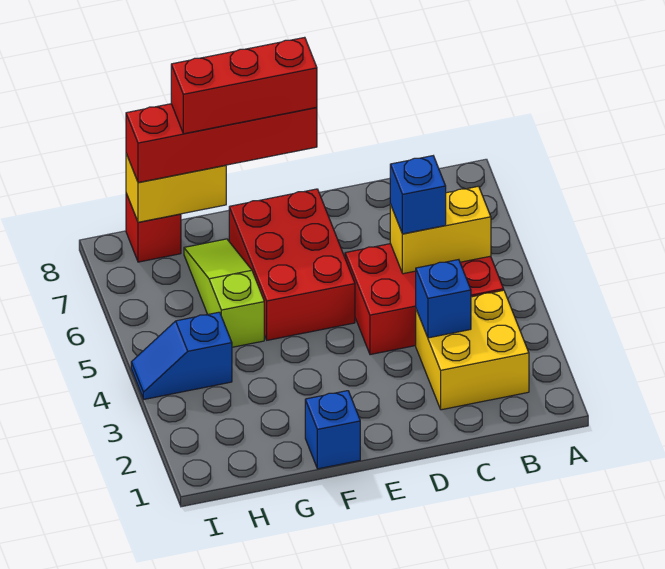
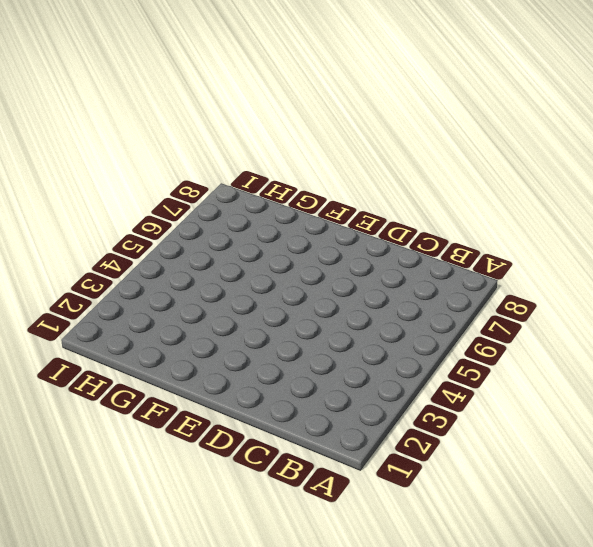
none -> yellow brick B2:C3 level 1
none -> red brick B4:D5 level 1
none -> red brick E5:F7 level 1

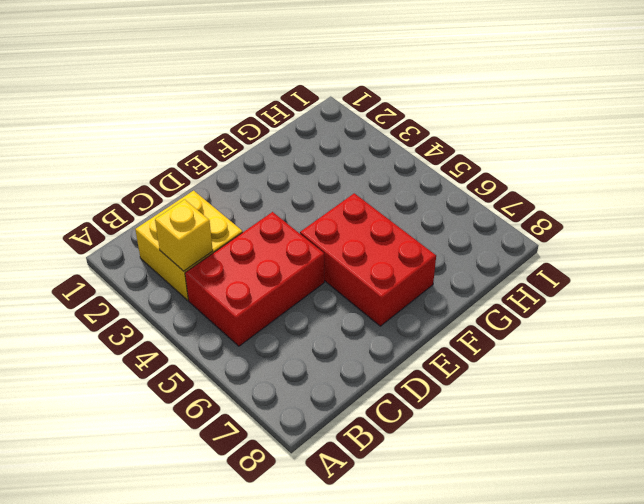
yellow brick B3 level 2 -> none
none -> blue brick F1 level 1
none -> lime slope G5:G7 level 1 top 5
none -> blue slope H4:I4 level 1 top H

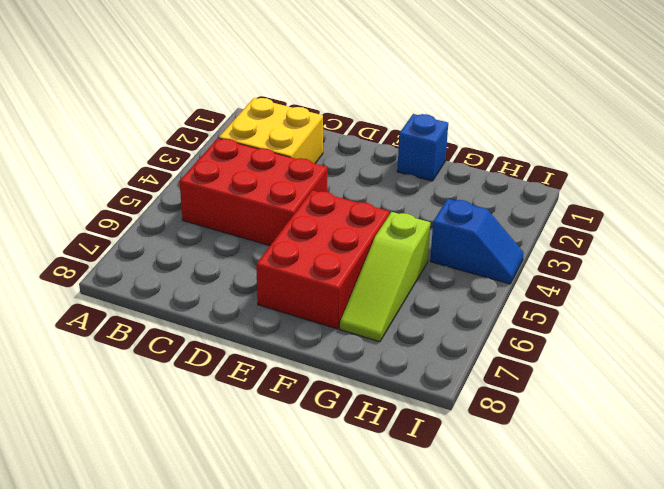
none -> red brick H8 level 1
none -> yellow brick B5:C5 level 2
none -> blue brick C3 level 2

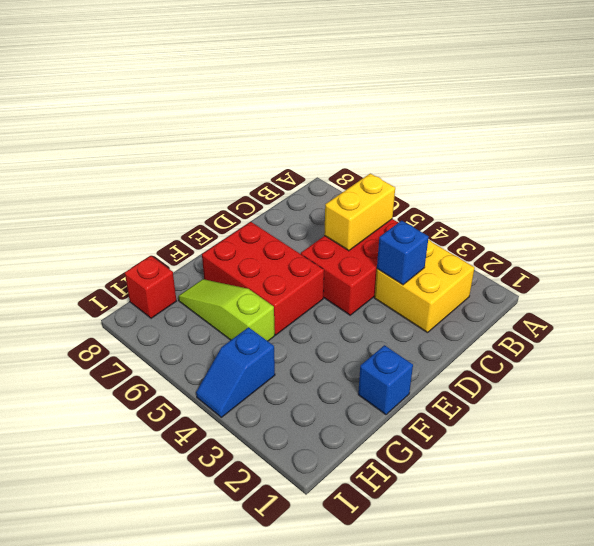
none -> yellow brick G8:H8 level 2
none -> blue brick C5 level 3
none -> red brick E8:H8 level 3

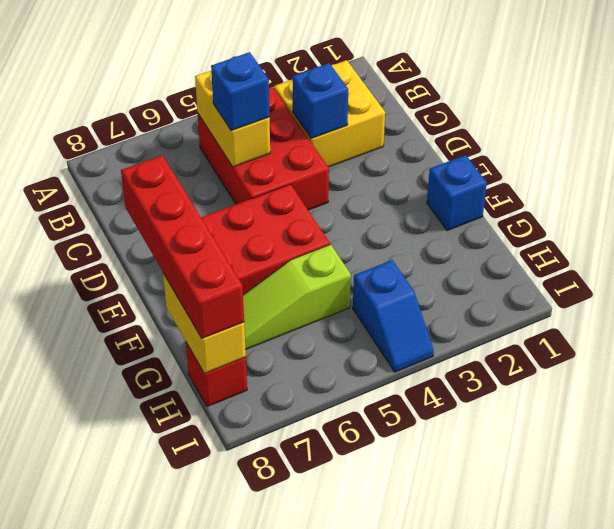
none -> red brick E8:G8 level 4

